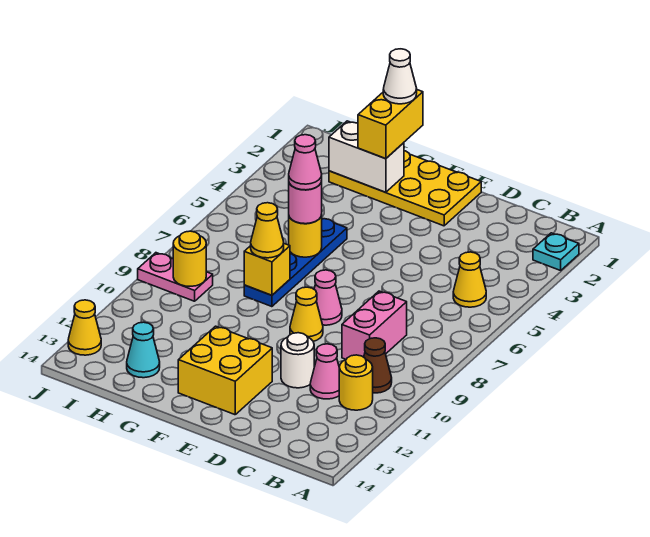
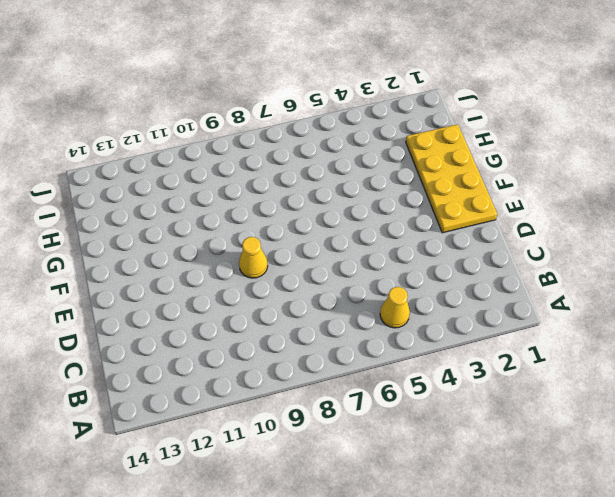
none -> cyan plate A2 level 1
none -> brown cone B10 level 1
none -> yellow round brick B11 level 1

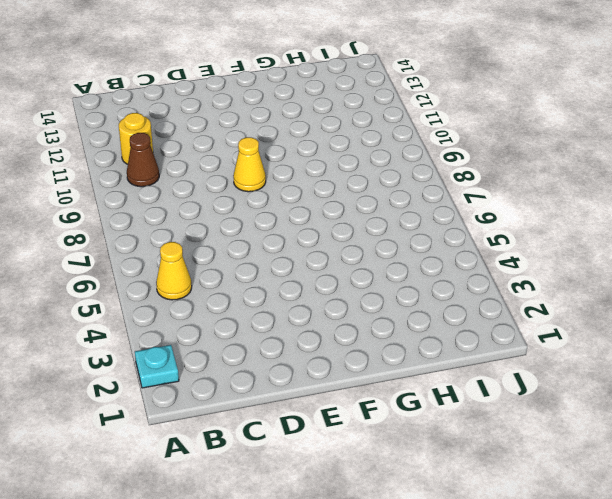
none -> pink brick C8:C9 level 1
none -> pink cone C11 level 1
none -> white round brick D11 level 1

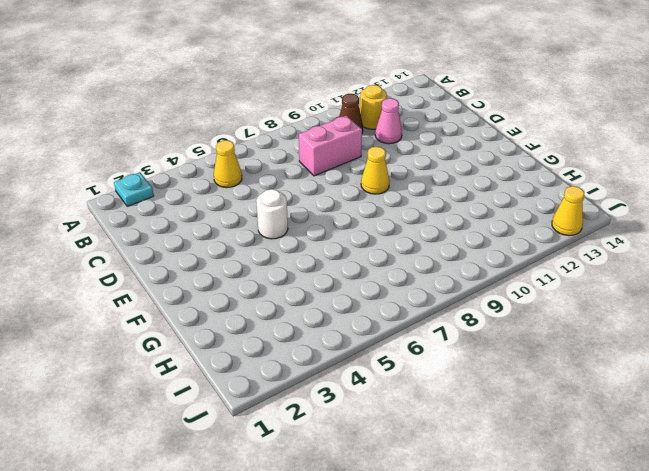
white round brick E5 level 1 -> white round brick D11 level 1
none -> yellow plate E1:H2 level 1
none -> pink cone E8 level 1
none -> yellow brick E12:F13 level 1

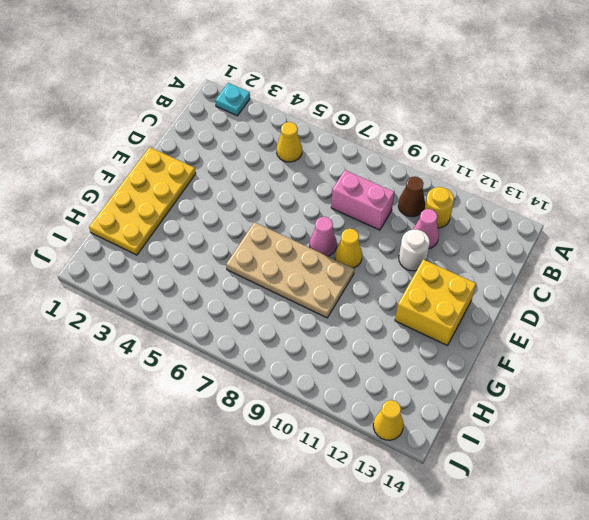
tan plate F6:G9 level 1 -> blue plate G5:G8 level 1
none -> cyan cone H13 level 1
none -> pink plate I9:J9 level 1
none -> white brick G2:H2 level 2

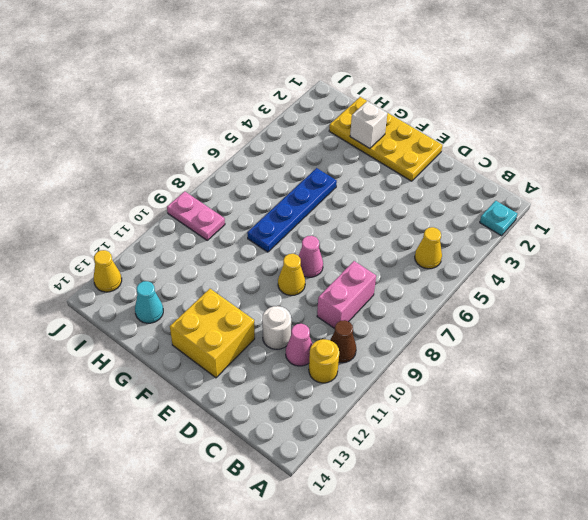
white brick G2 level 2 -> white brick G2:H2 level 2
none -> yellow round brick G6 level 2
none -> yellow brick G8 level 2
none -> yellow round brick I9 level 2

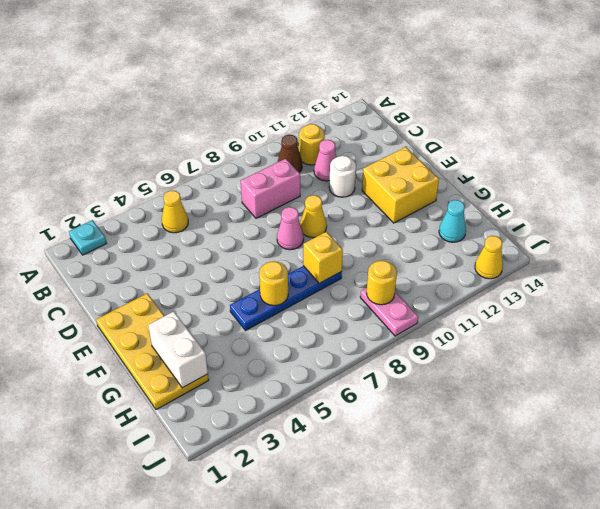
none -> yellow brick G1:G2 level 3
none -> pink round brick G6 level 3
none -> yellow cone G8 level 3

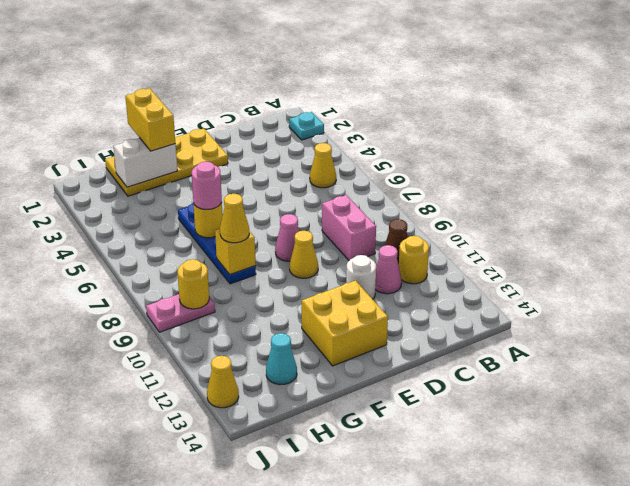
none -> white cone G1 level 4
none -> pink cone G6 level 4

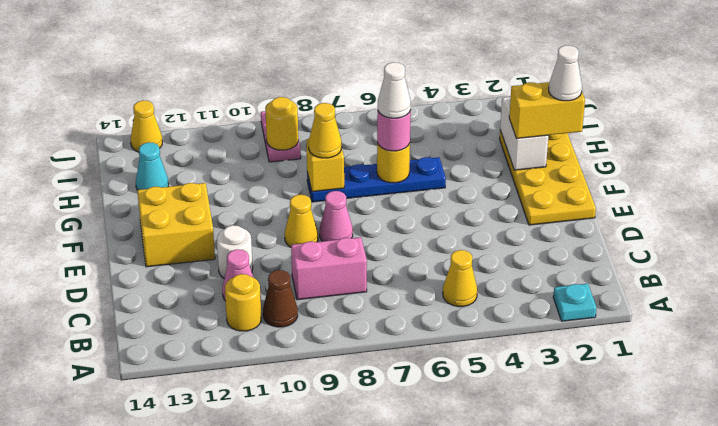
white cone G6 level 4 -> pink cone G6 level 4

